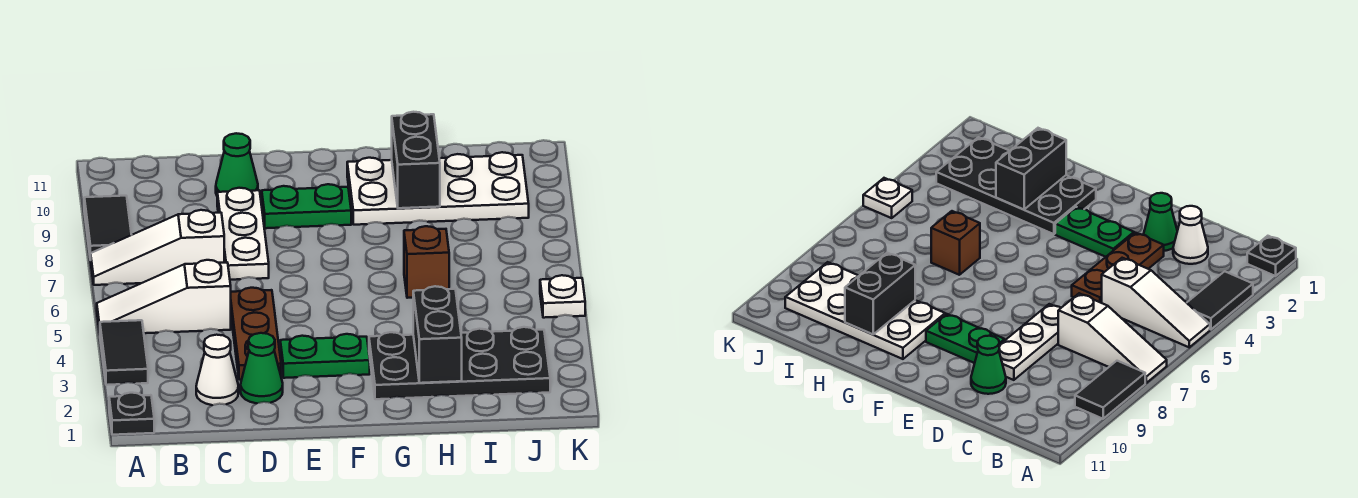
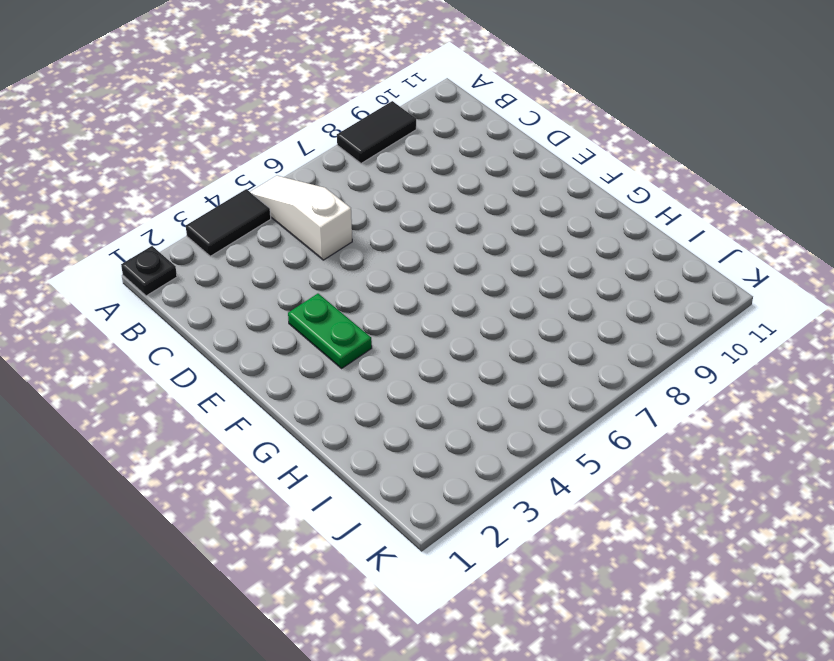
none -> white slope A7:C7 level 1 top C
none -> white cone C2 level 1
none -> green cone D2 level 1

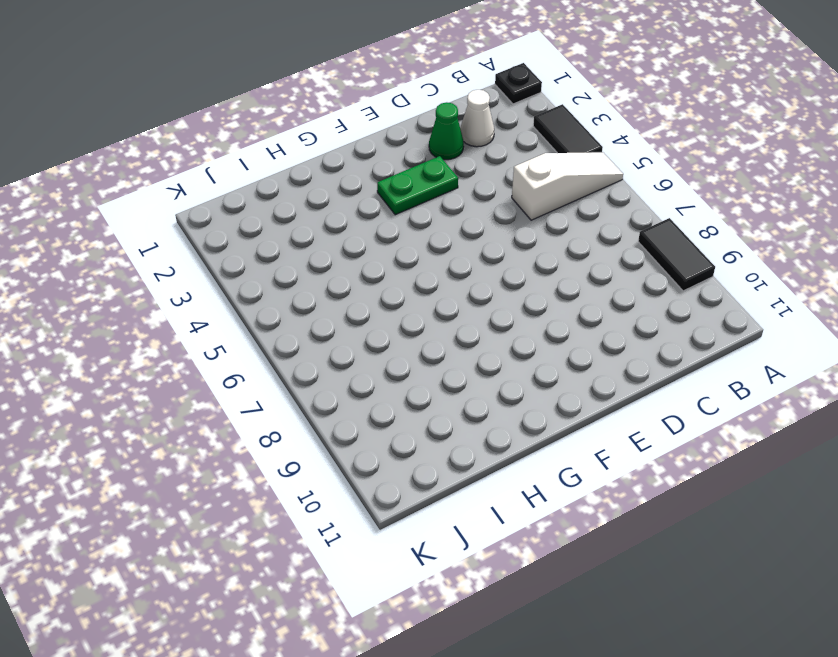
none -> white slope A7:C7 level 1 top C
none -> brown plate D3:D5 level 1
none -> white plate D7:D9 level 1

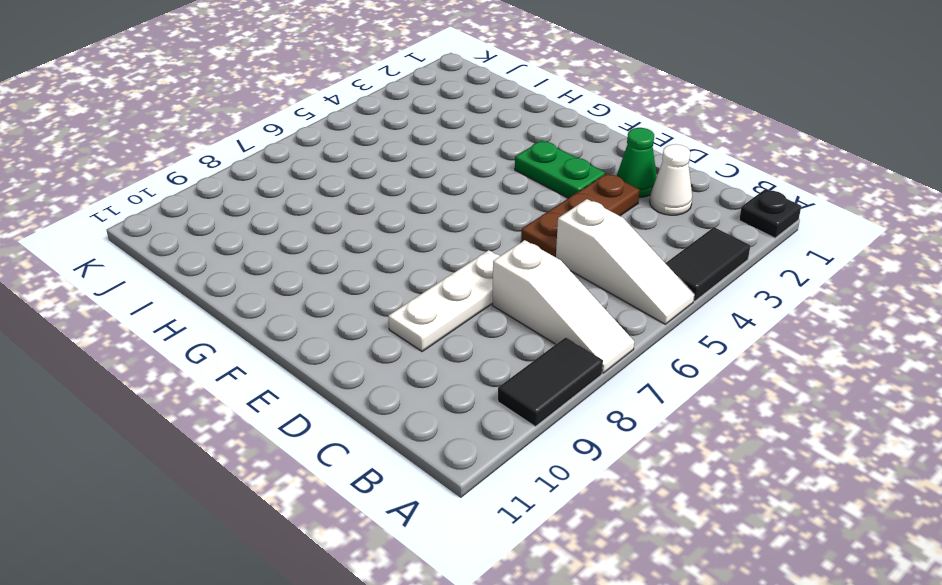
none -> green cone D10 level 1
none -> green plate E9:F9 level 1
none -> black plate G2:J3 level 1

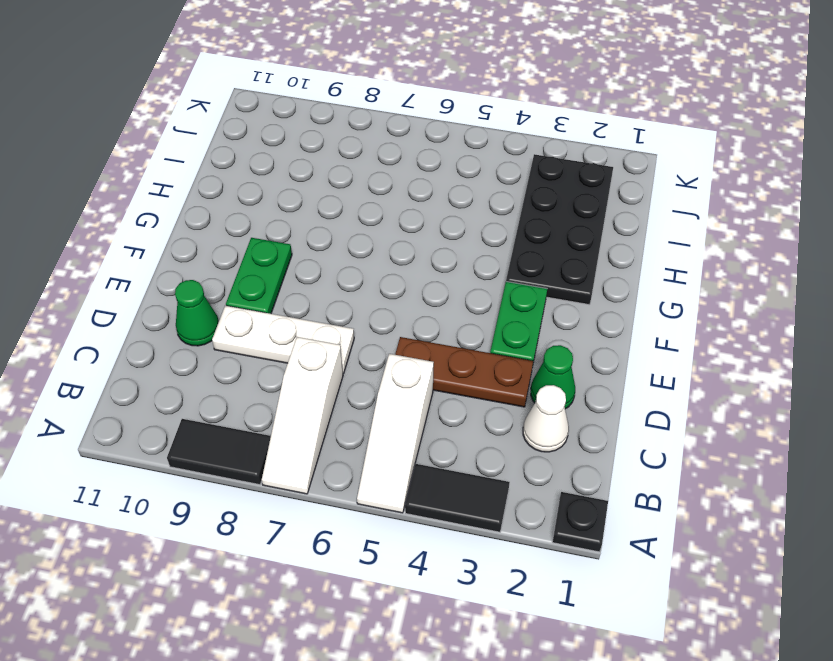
none -> white plate G9:J10 level 1
none -> brown brick H6 level 1
none -> white plate K5 level 1

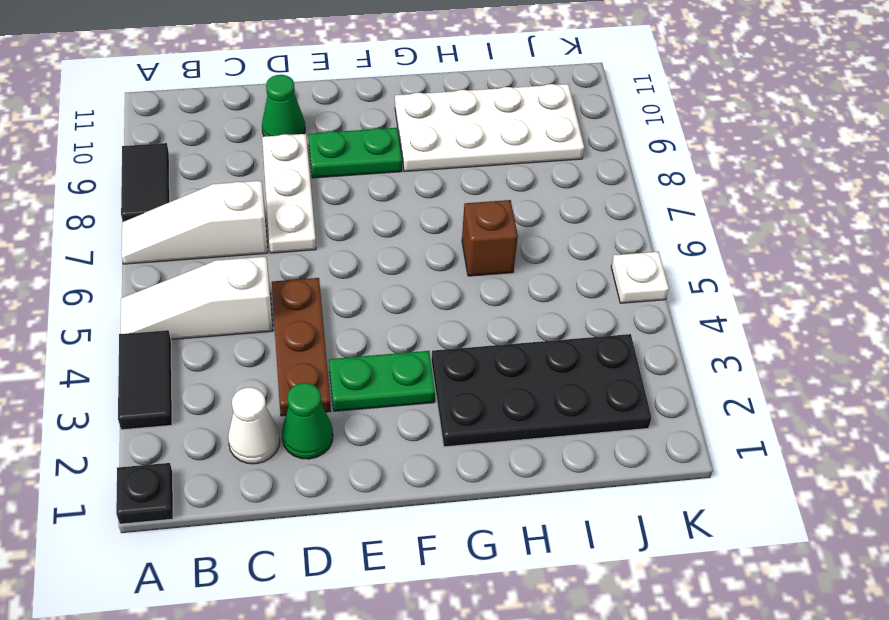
none -> black brick H2:H3 level 2
none -> black brick H9:H10 level 2

